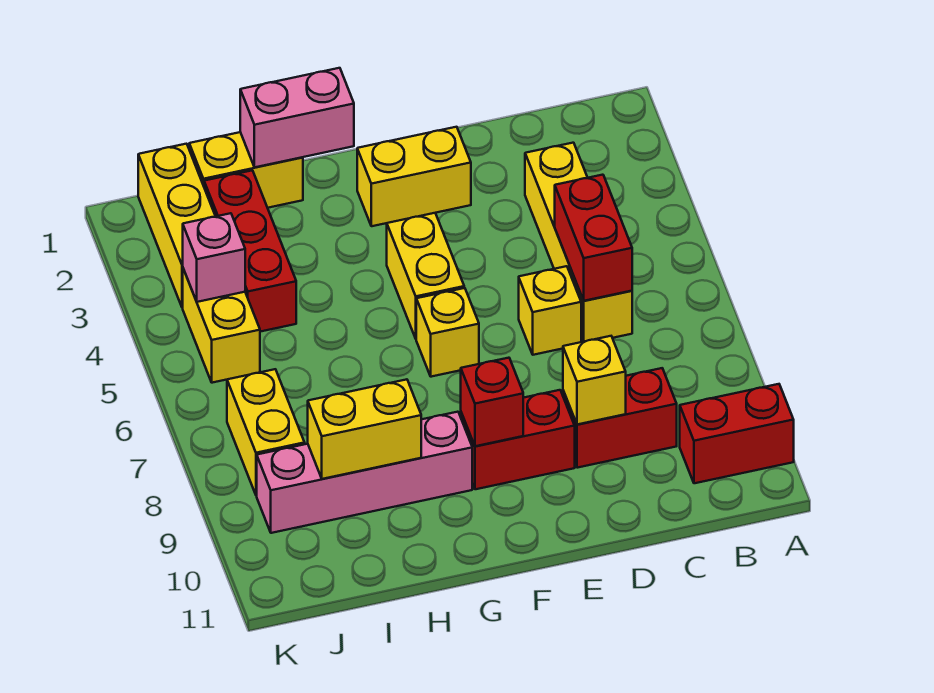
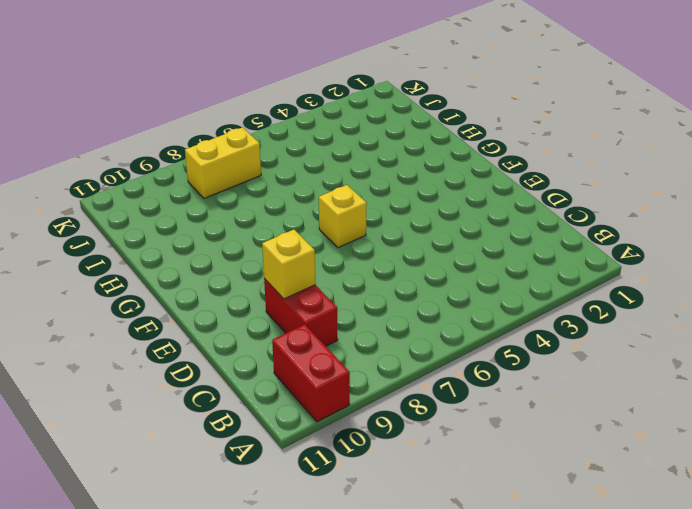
none -> yellow brick C3:C6 level 1
none -> yellow brick D6 level 1
none -> yellow brick E2:F2 level 1

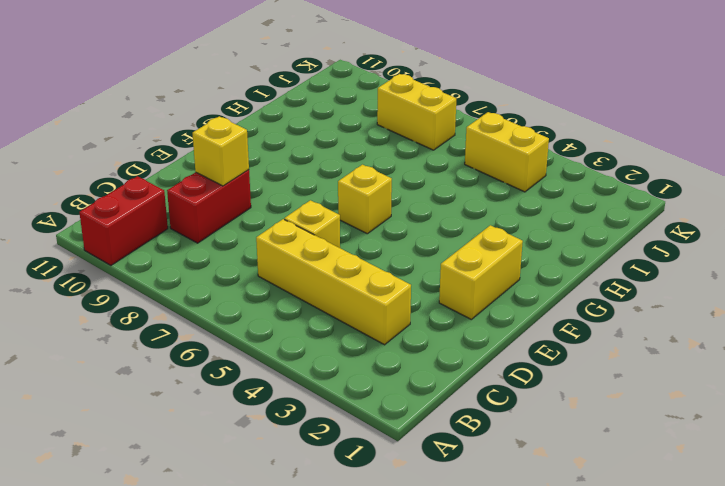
none -> red brick E9:F9 level 1
none -> yellow brick F4:F5 level 1
none -> pink brick G9:J9 level 1

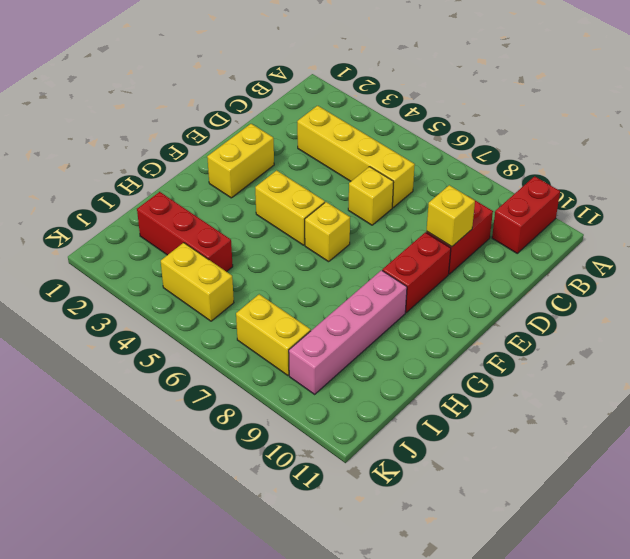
none -> yellow brick H1:I1 level 1
none -> yellow brick J1:J3 level 1
none -> red brick C5:C6 level 2

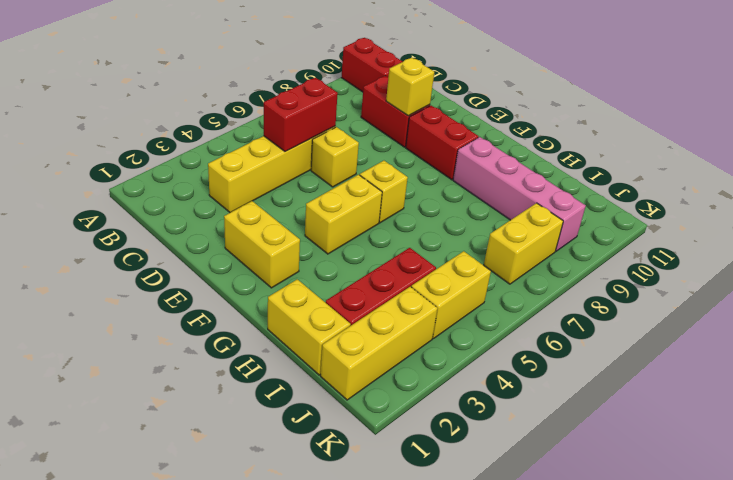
none -> red brick F9 level 2
none -> pink brick G1:H1 level 2
none -> yellow brick H9:I9 level 2

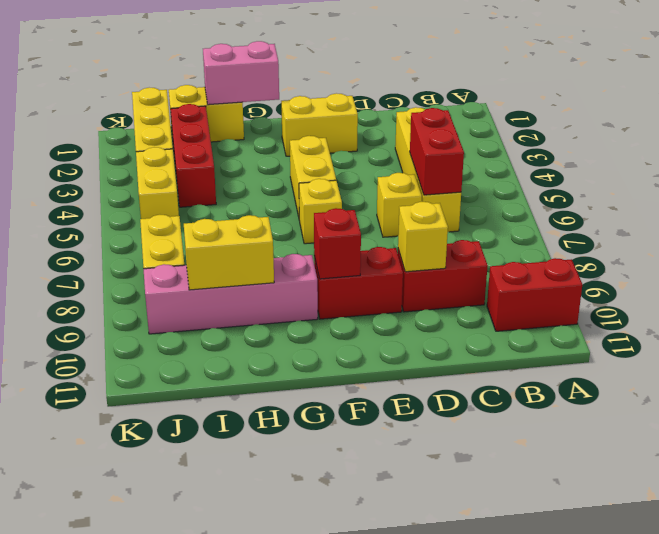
none -> pink brick J4 level 2

